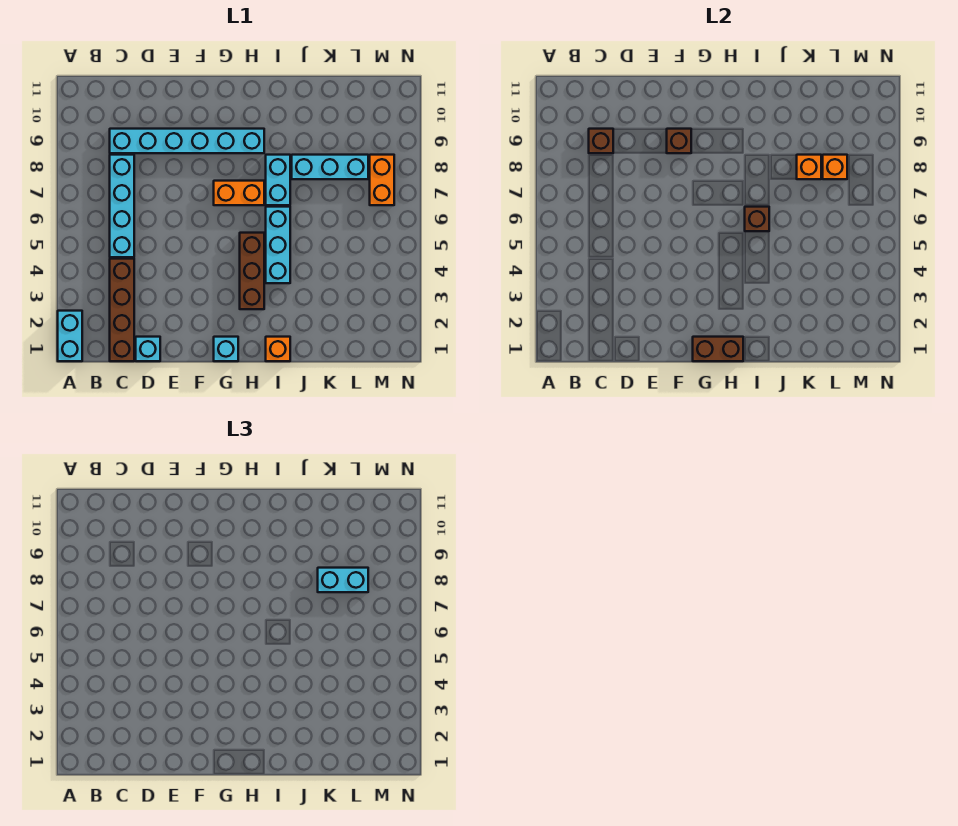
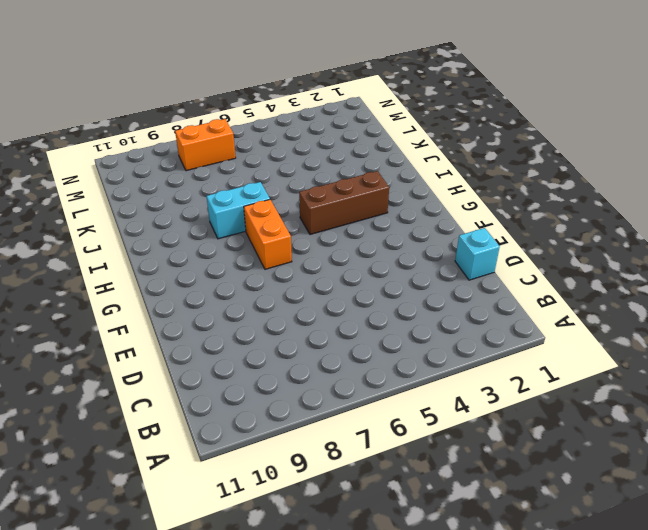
none -> cyan brick A1:A2 level 1
none -> brown brick C1:C4 level 1
none -> cyan brick C5:C8 level 1

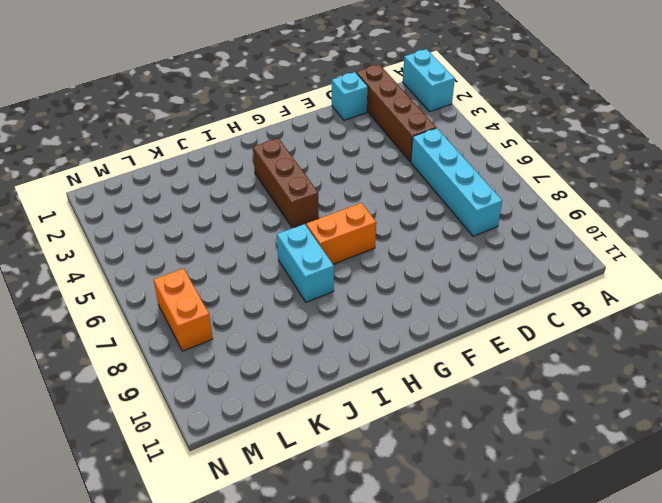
none -> cyan brick C9:H9 level 1
none -> cyan brick G1 level 1
none -> orange brick I1 level 1

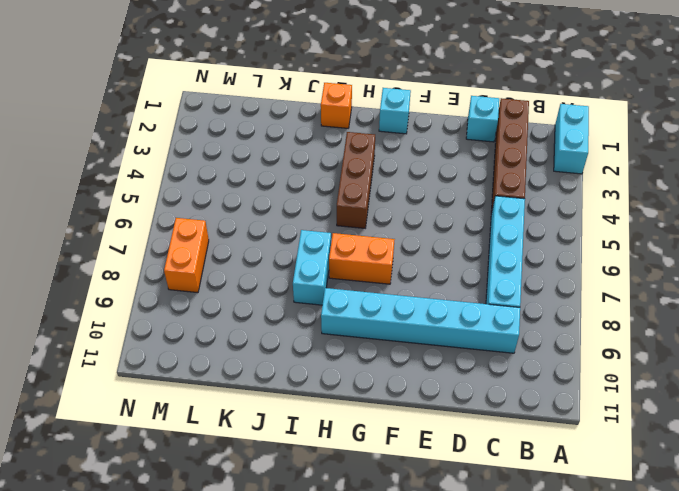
none -> cyan brick I4:I6 level 1
none -> cyan brick J8:L8 level 1
none -> brown brick C9 level 2

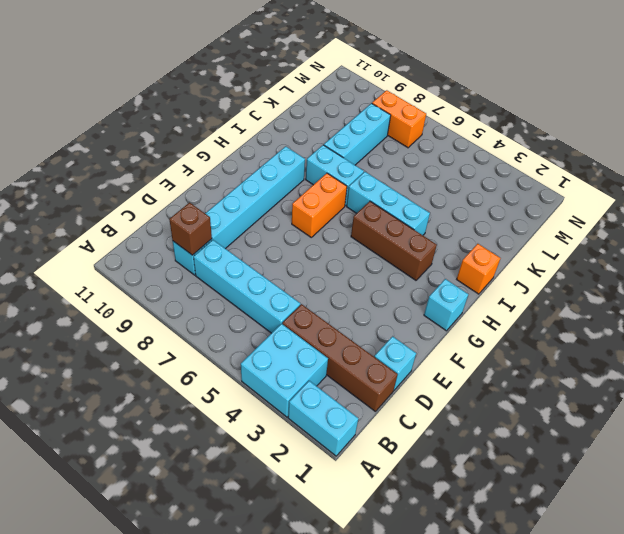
cyan brick A3:B4 level 1 -> none
none -> brown brick F9 level 2
none -> brown brick G1:H1 level 2
none -> brown brick I6 level 2

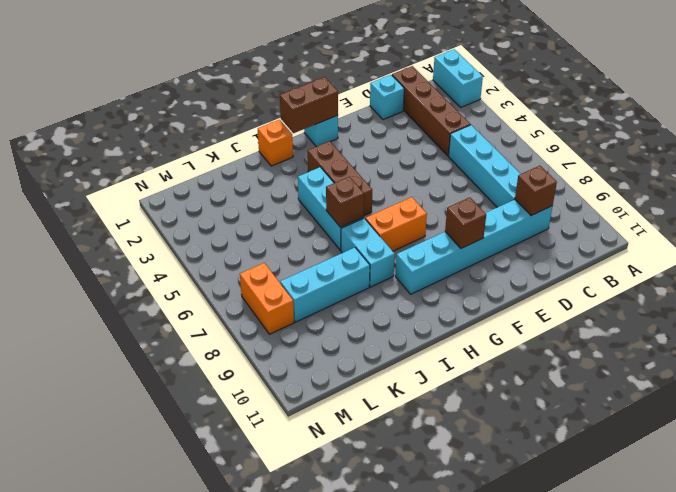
none -> orange brick K8 level 2
none -> orange brick L8 level 2
none -> cyan brick K8:L8 level 3

